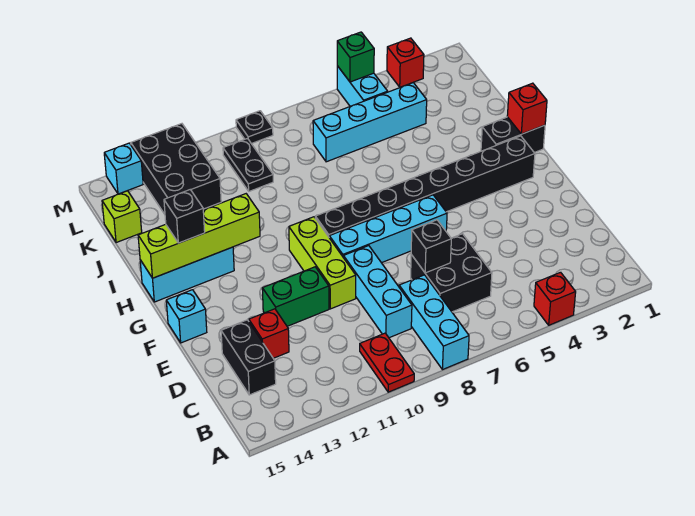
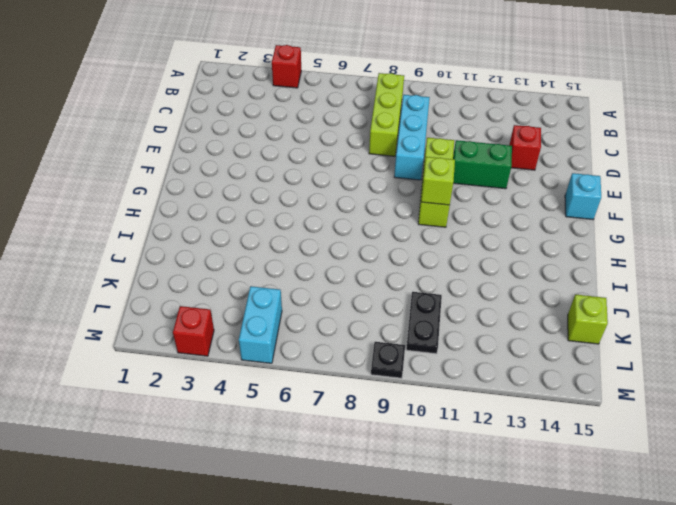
lime brick B8:D8 level 1 -> cyan brick A8:C8 level 1
lime brick G10 level 2 -> none
none -> red plate A10:B10 level 1
none -> black brick C6:D7 level 1
none -> black brick C14:D14 level 1

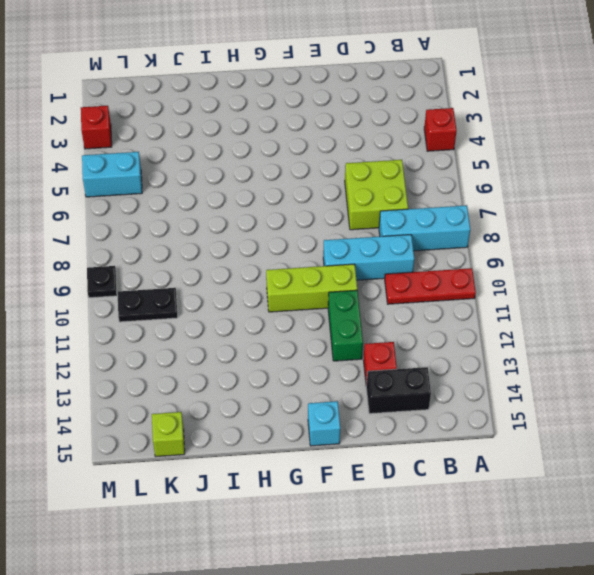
red plate A10:C10 level 1 -> red plate A10:B10 level 1
lime brick C6:D7 level 1 -> black brick C6:D7 level 1
none -> cyan brick F6:F9 level 1
none -> black brick G2:G9 level 1
none -> black brick H1:H2 level 1

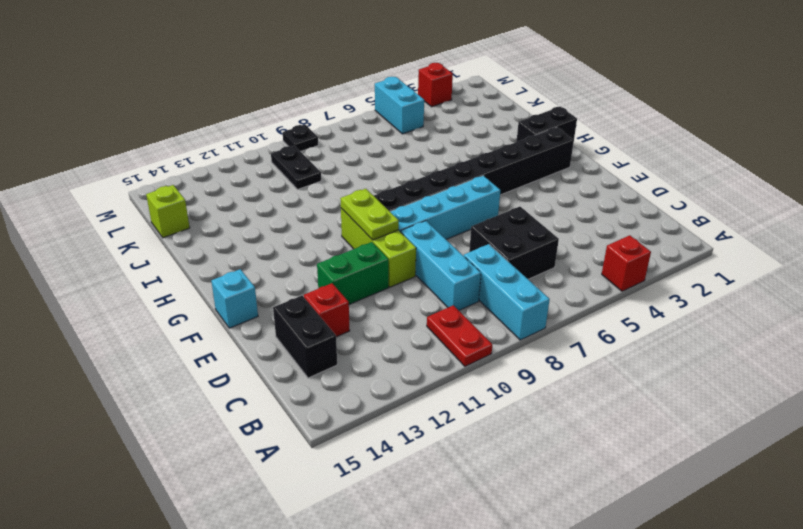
lime plate F10:G10 level 2 -> none
none -> cyan brick H13:H15 level 1
none -> cyan brick K4:K7 level 1
none -> black brick K12:M13 level 1

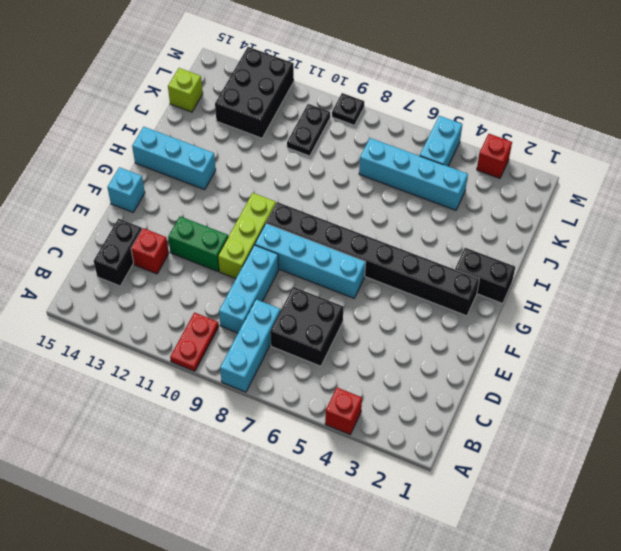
none -> cyan brick M14 level 1
none -> black brick D7 level 2
none -> red brick H1 level 2

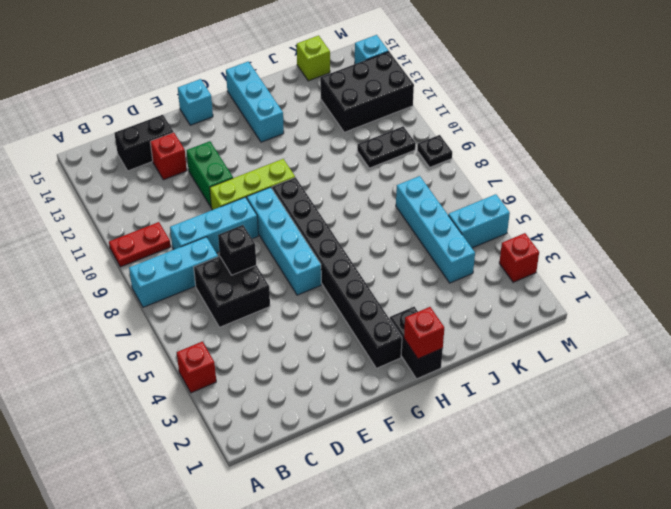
none -> lime brick H12:H15 level 2
none -> green brick M5 level 2
none -> black brick H14 level 3

